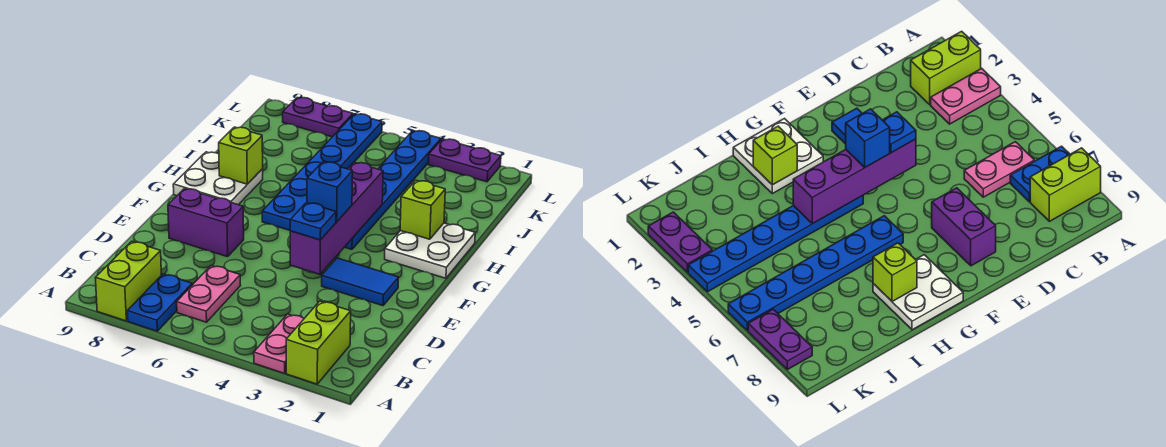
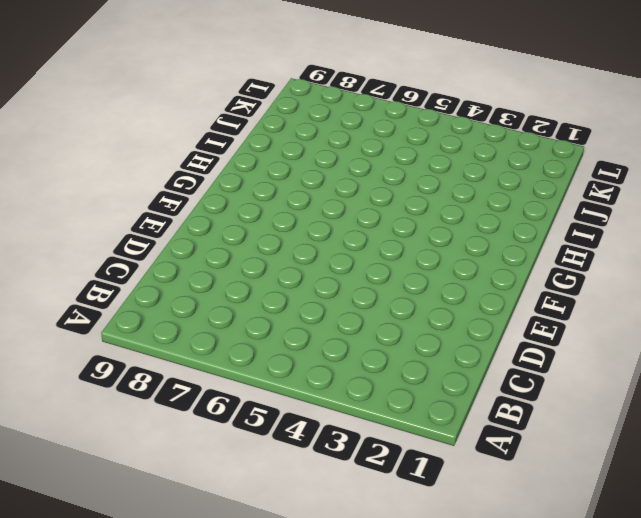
none -> lime brick A2:B2 level 1
none -> pink plate A3:B3 level 1
none -> blue plate A7:B7 level 1

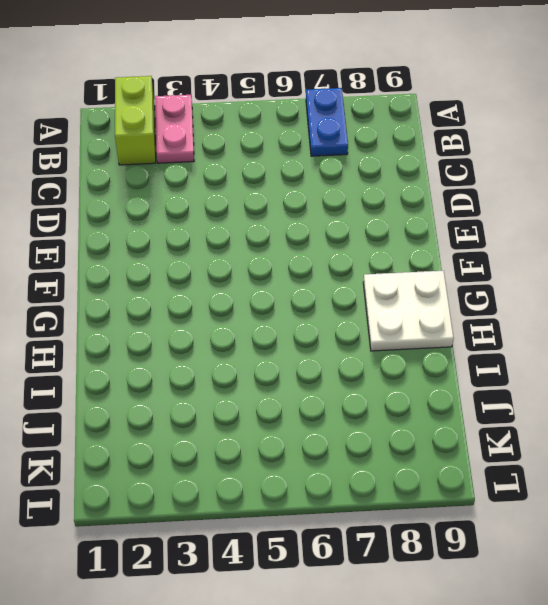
none -> lime brick A8:B8 level 1
none -> pink plate B6:C6 level 1
none -> blue tile E2:E3 level 1

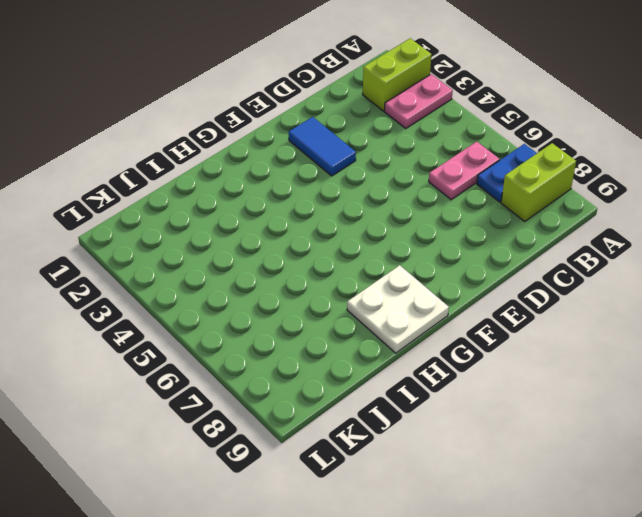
none -> purple brick E7:E8 level 1
none -> white plate G1:H2 level 1
none -> blue plate G4:L4 level 1

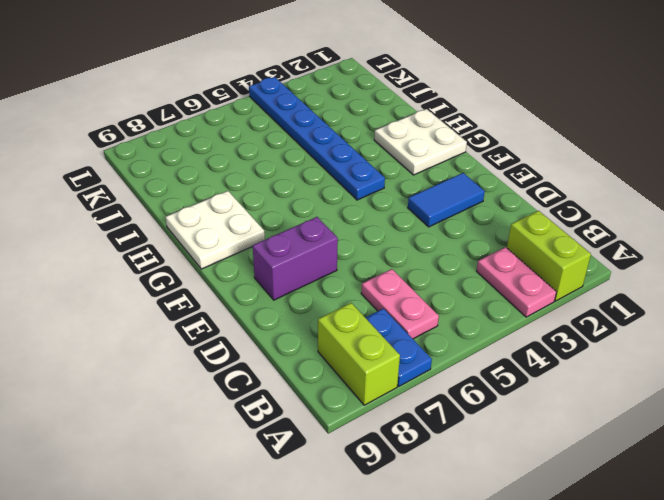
none -> blue plate G6:L6 level 1
none -> purple plate L2:L3 level 1
none -> purple plate L7:L8 level 1

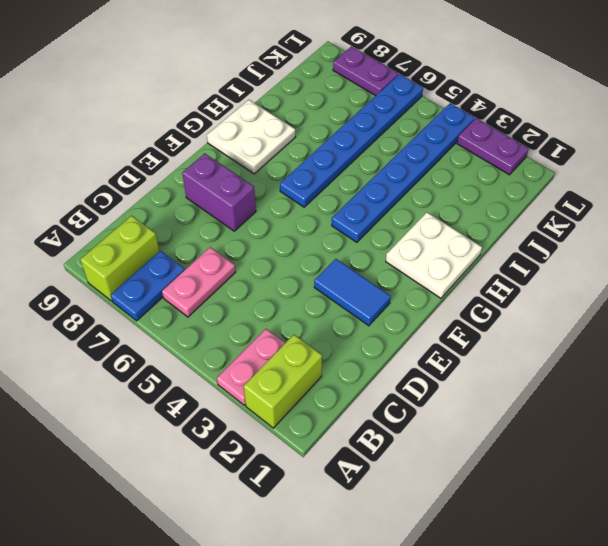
none -> purple brick E4:H4 level 2
none -> lime brick H2 level 2
none -> lime brick H8 level 2

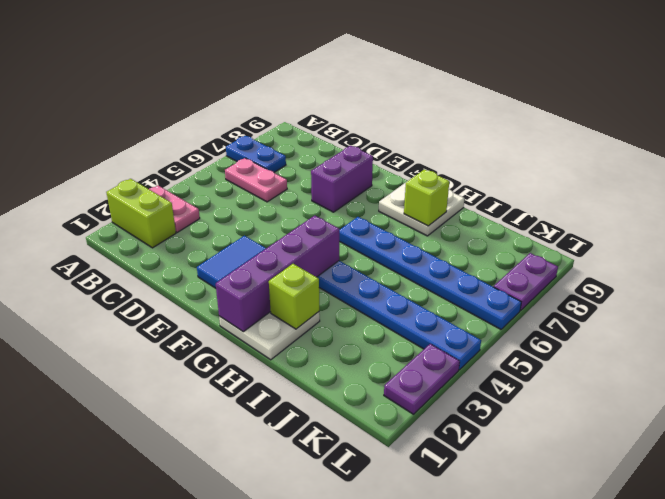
purple brick G1:G4 level 2 -> purple brick E4:H4 level 2
none -> lime brick A8:B8 level 1
none -> blue plate E4 level 3
none -> blue brick F4 level 3

